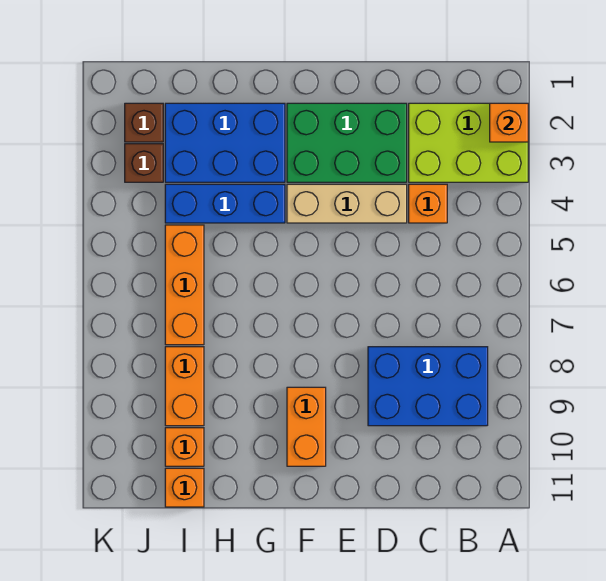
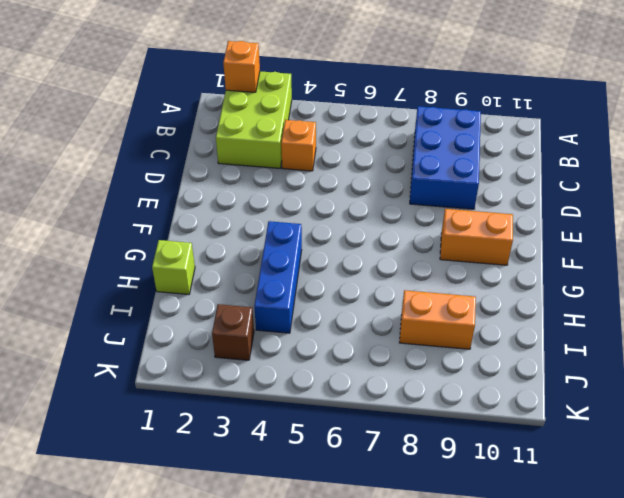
lime brick H1 level 1 -> none
none -> green brick D2:F3 level 1
none -> tan brick D4:F4 level 1
none -> blue brick G2:I3 level 1

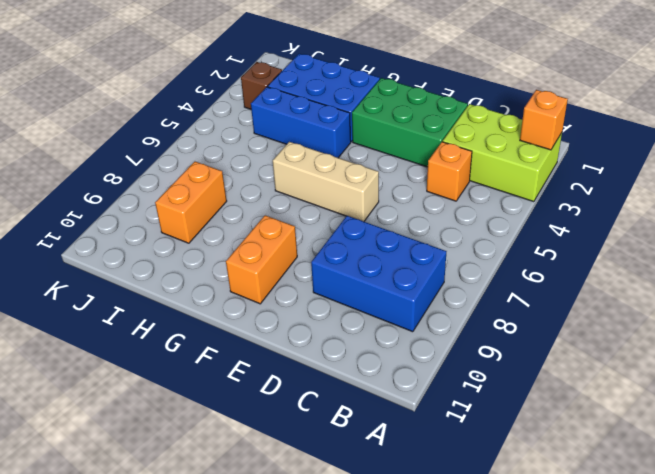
tan brick E6:G6 level 1 -> tan brick D4:F4 level 1
none -> orange brick I5:I7 level 1
none -> orange brick I10 level 1
none -> orange brick I11 level 1

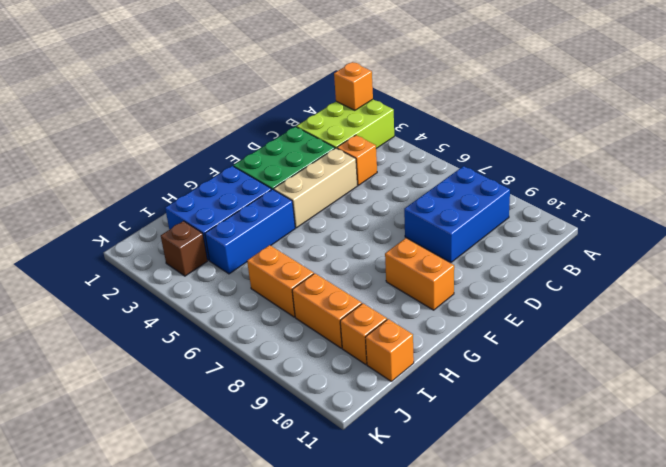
orange brick I6:I7 level 1 -> orange brick I5:I7 level 1
none -> brown brick J2 level 1

